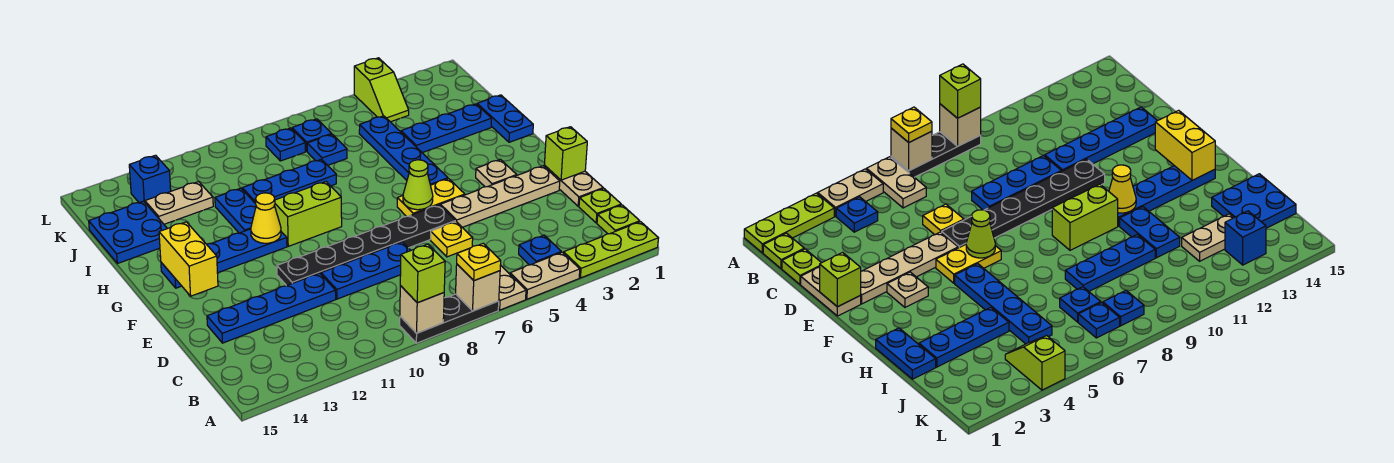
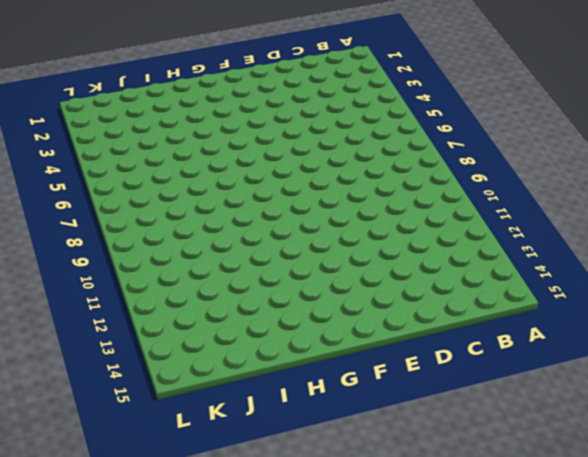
none -> lime plate A1:A3 level 1
none -> tan plate A4:A5 level 1
none -> tan plate A6:B6 level 1
none -> black plate A7:A9 level 1

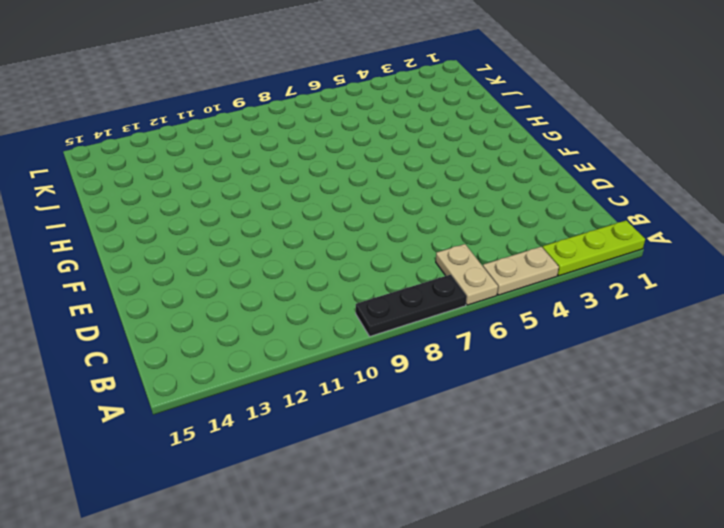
none -> lime plate B1 level 1
none -> blue plate B4 level 1
none -> lime plate C1 level 1
none -> tan plate D1:E1 level 1

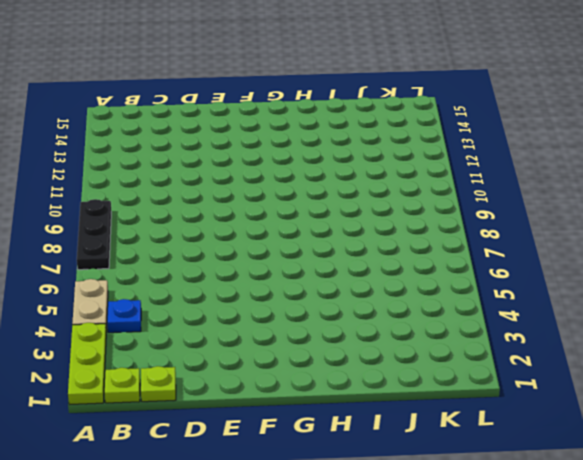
none -> tan plate A6:B6 level 1
none -> tan plate D1:E1 level 1
none -> yellow plate D6 level 1
none -> blue plate D8:D10 level 1

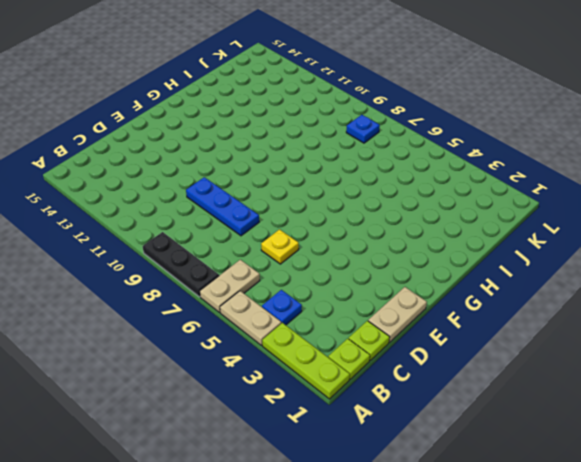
none -> blue plate D11:D14 level 1
none -> tan plate E2:E5 level 1
none -> black plate E6:E11 level 1
none -> tan plate F3 level 1

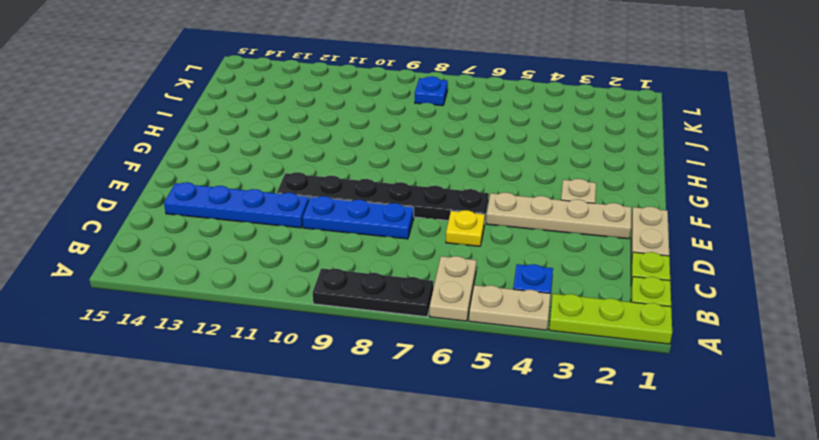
none -> yellow plate F5:F6 level 1
none -> blue plate G5:J5 level 1
none -> lime brick G9:G10 level 1
none -> blue plate G11:G14 level 1

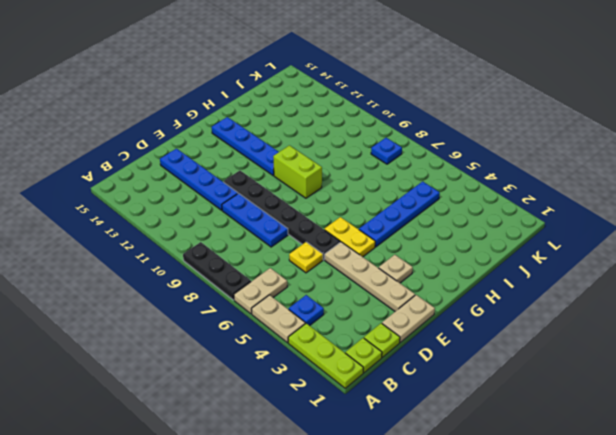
none -> blue plate H1:I1 level 1
none -> blue plate H11:I11 level 1
none -> blue plate I2:I4 level 1
none -> blue plate I8:I10 level 1

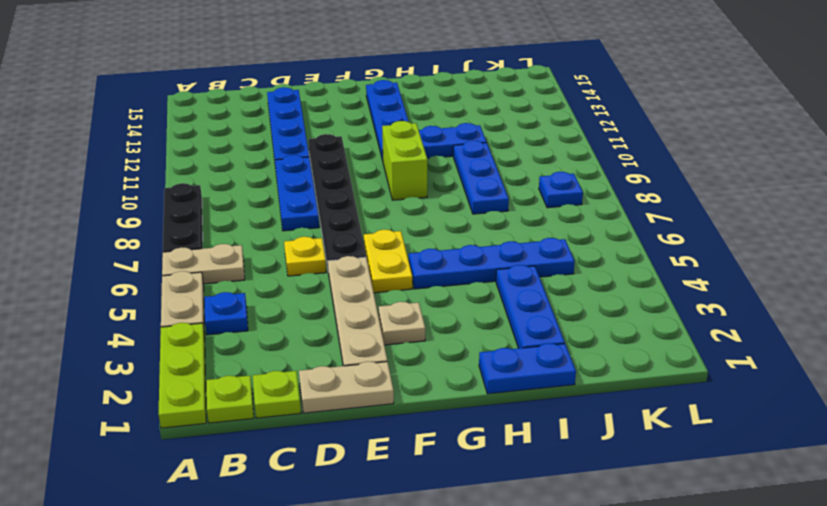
none -> blue plate I14:J15 level 1
none -> blue plate J7 level 1
none -> tan plate J12:J13 level 1
none -> lime slope K4:L4 level 1 top L

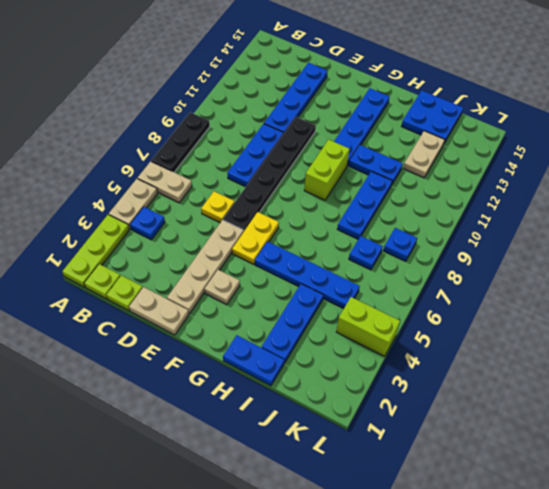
lime brick K4:L4 level 1 -> lime slope K4:L4 level 1 top L
none -> blue plate K7 level 1
none -> blue brick K13 level 1
none -> tan brick A7 level 2
none -> tan brick A9 level 2

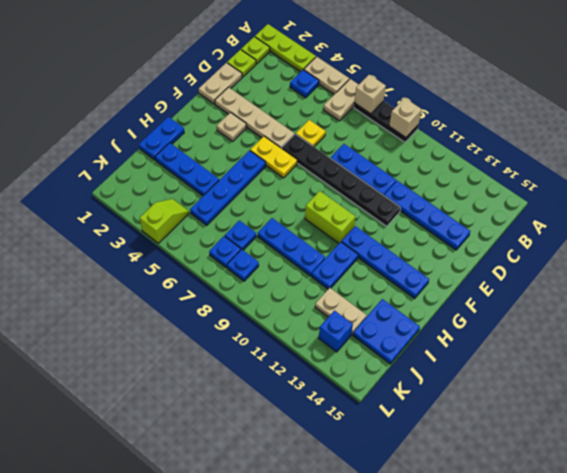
none -> lime brick E1 level 2
none -> lime cone F6 level 2
none -> yellow brick F14:G14 level 2
none -> yellow cone G11 level 2

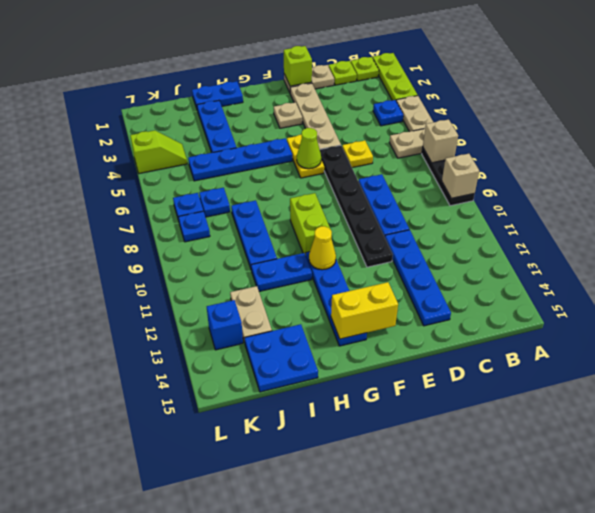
none -> yellow plate A7 level 3
none -> lime brick A9 level 3

